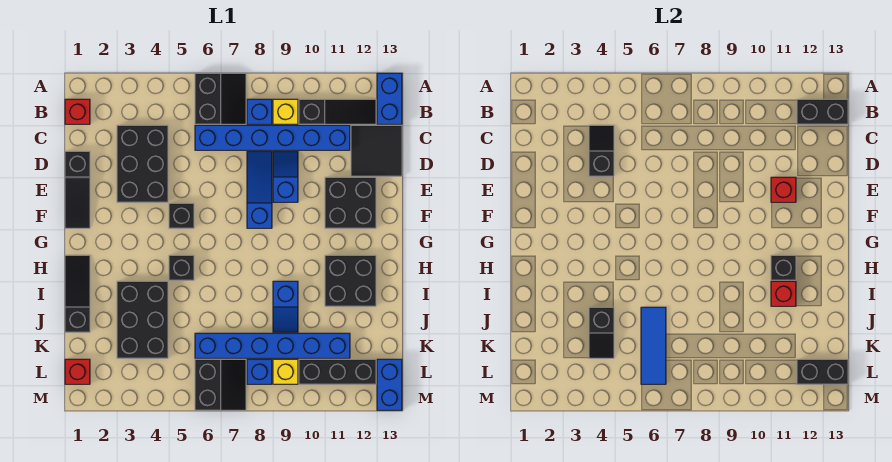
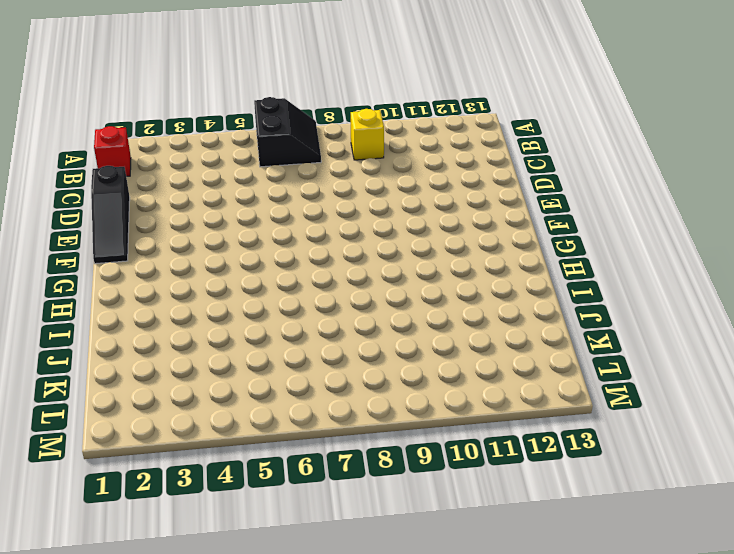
none -> blue brick A13:B13 level 1
none -> blue brick B8 level 1
none -> black slope B10:B12 level 1 top 10
none -> black brick C3:E4 level 1

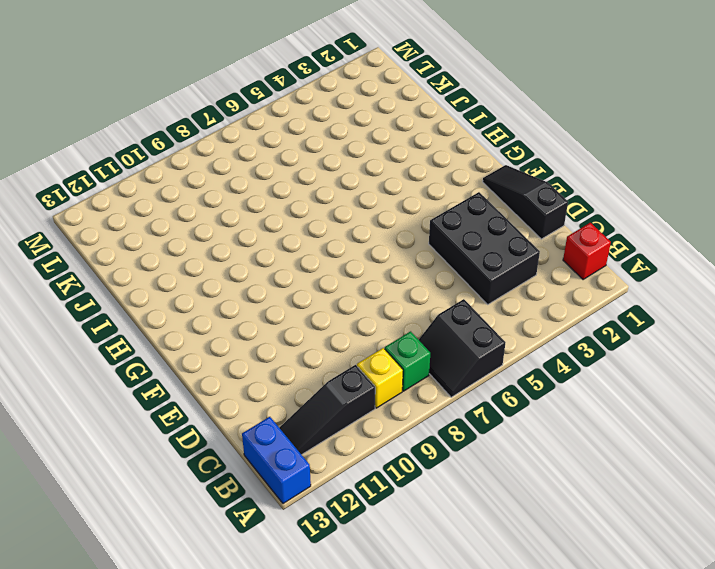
green brick B8 level 1 -> blue brick B8 level 1
none -> blue brick C6:C11 level 1
none -> black tile C12:D13 level 1
none -> blue slope D8:F8 level 1 top F
none -> blue slope D9:E9 level 1 top E

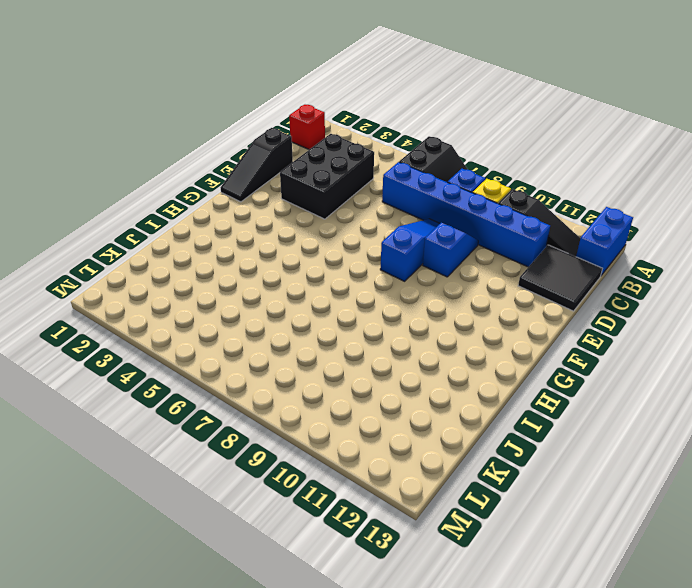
none -> black brick E11:F12 level 1
none -> black brick F5 level 1
none -> black slope H1:J1 level 1 top J
none -> black brick H5 level 1

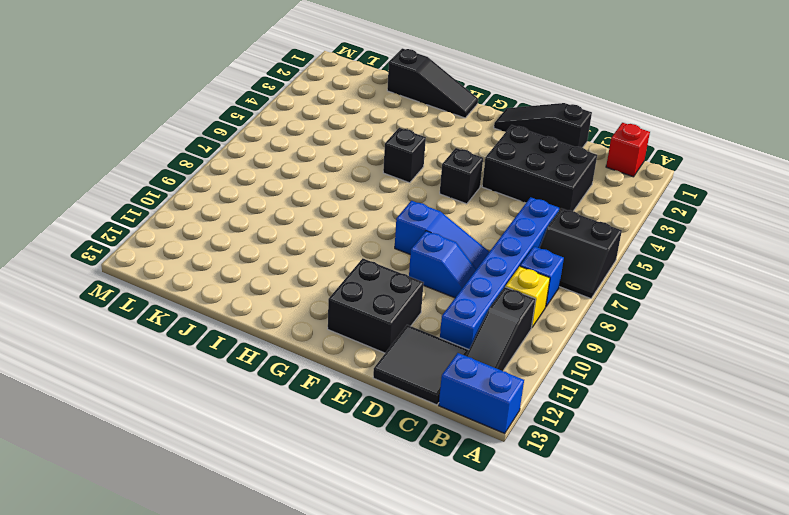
none -> black brick H11:I12 level 1
none -> black brick I3:K4 level 1
none -> blue slope I9:J9 level 1 top I
none -> blue brick K6:K11 level 1

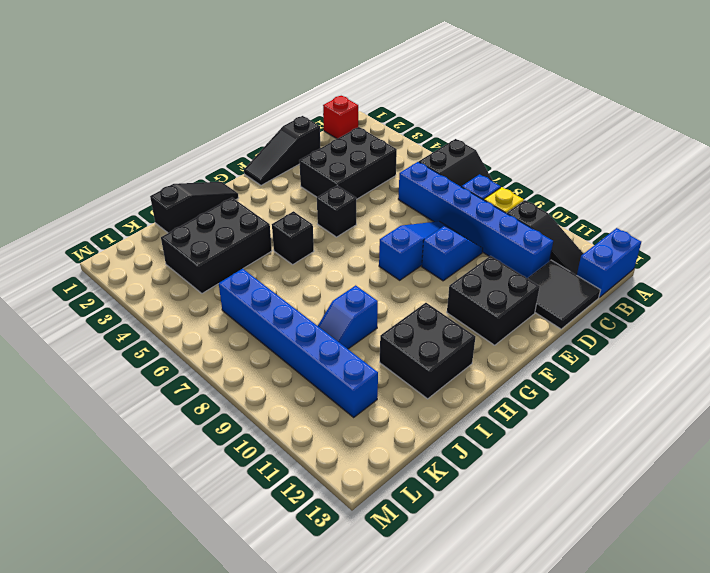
none -> red brick L1 level 1
none -> black slope L6:M7 level 1 top 6
none -> blue brick L8 level 1
none -> yellow brick L9 level 1

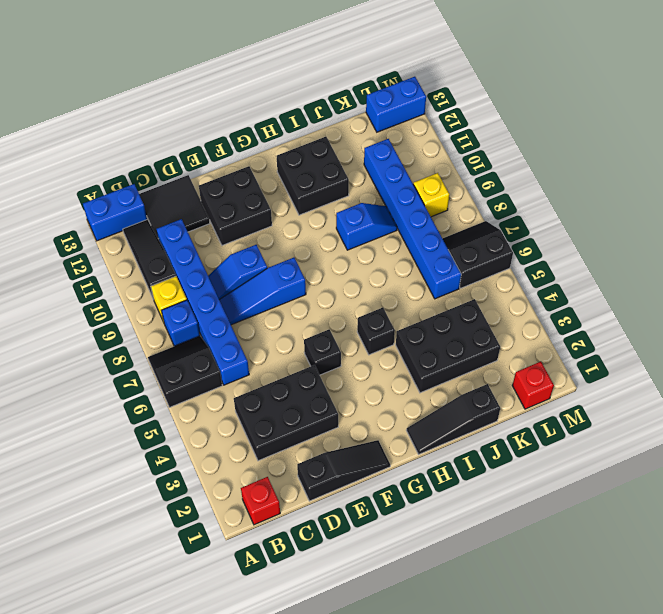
none -> blue brick L8 level 1
none -> black brick L10:L12 level 1
none -> black brick B12:B13 level 2
none -> black slope C4:D4 level 2 top D

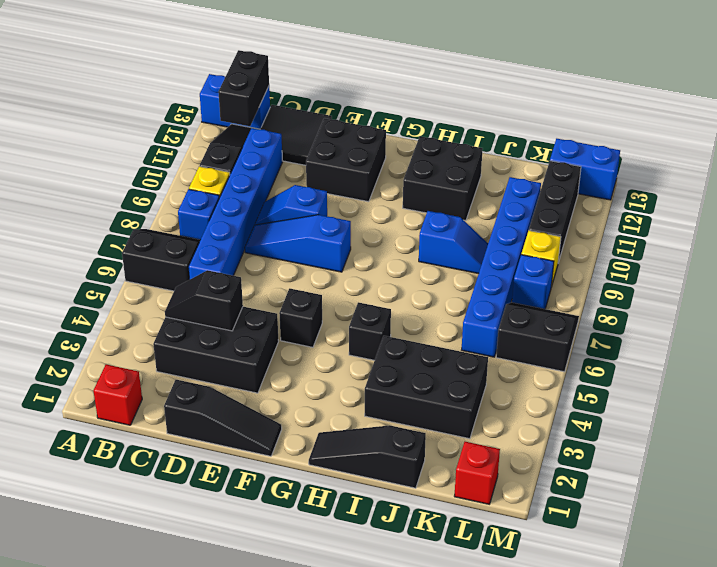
none -> red brick E11 level 2
none -> black brick H11 level 2
none -> red brick I11 level 2
none -> black slope J4:K4 level 2 top J

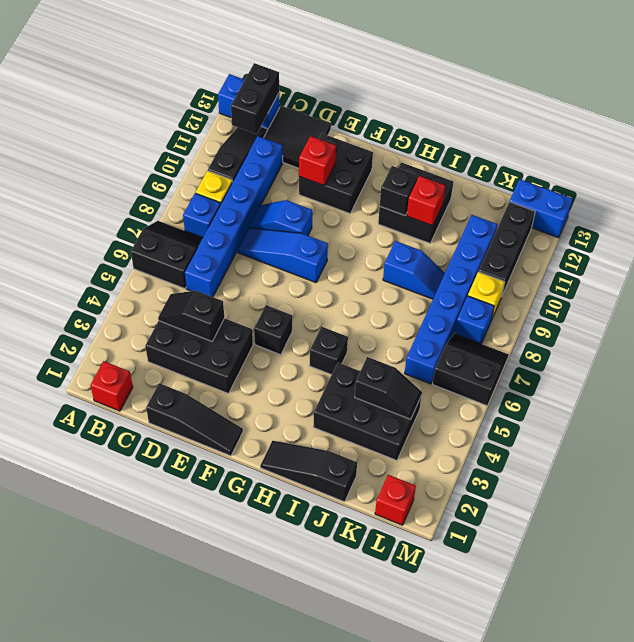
none -> blue tile J6:L6 level 2
none -> black brick L12:L13 level 2

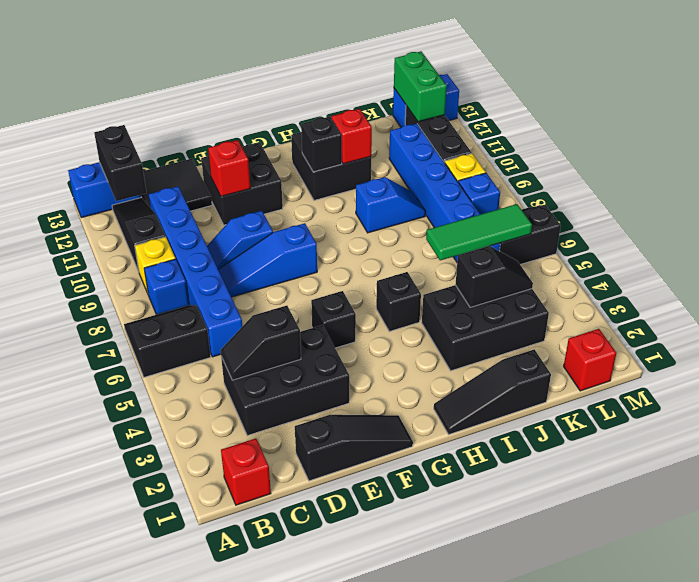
green tile J6:L6 level 2 -> blue tile J6:L6 level 2
green brick L12:L13 level 2 -> black brick L12:L13 level 2

